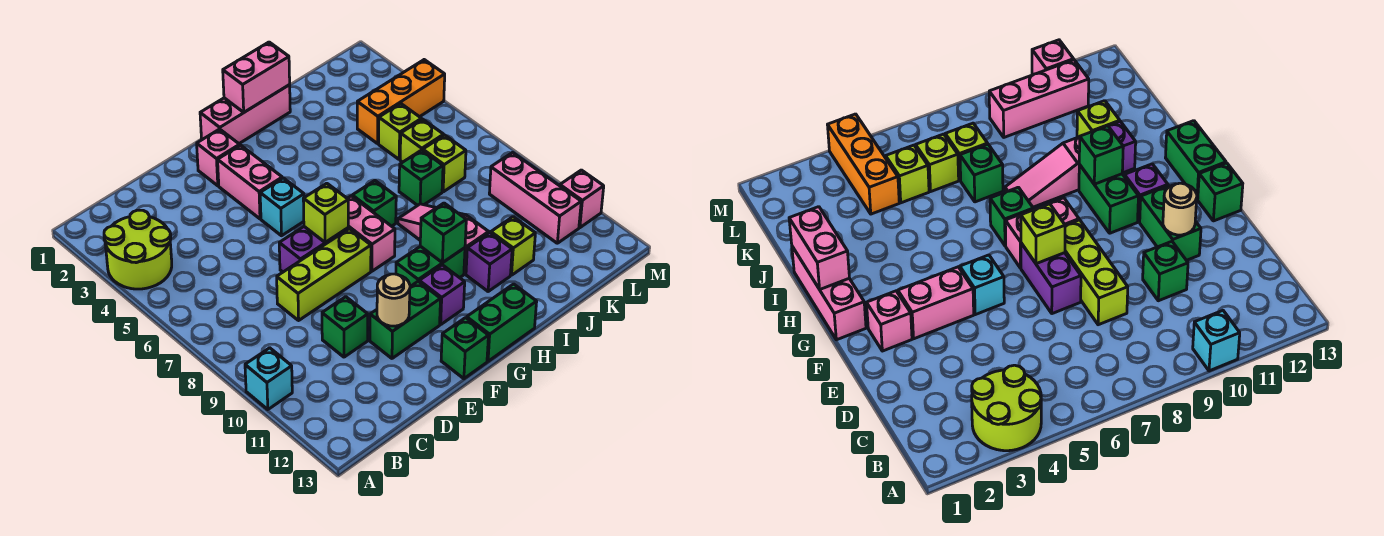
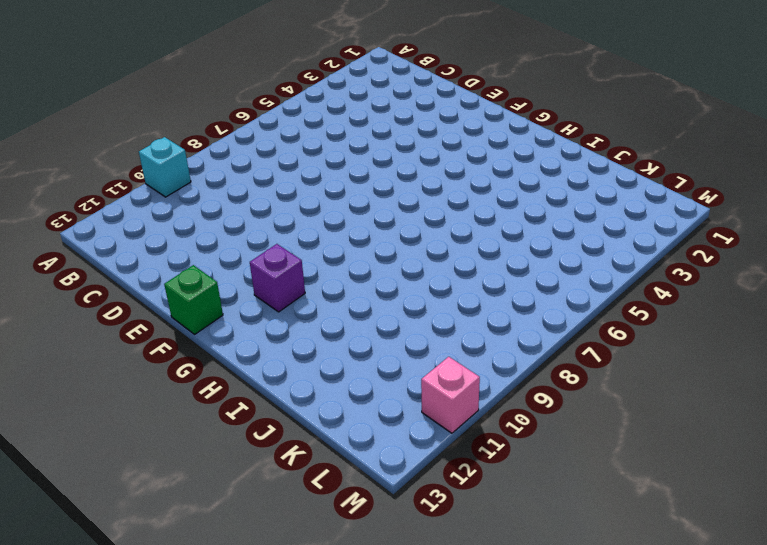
none -> lime round brick A3:B4 level 1
none -> lime brick D8:F8 level 1
none -> green brick D10 level 1
none -> purple brick E7:F7 level 1

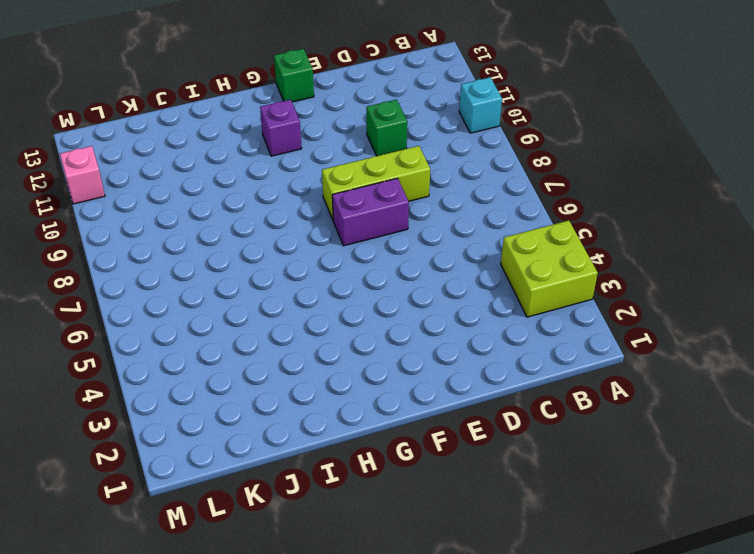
lime brick A3:B4 level 1 -> lime round brick A3:B4 level 1
none -> green brick E11:F11 level 1
none -> pink brick F2 level 1
none -> pink brick F3:F4 level 1
none -> cyan brick F5 level 1

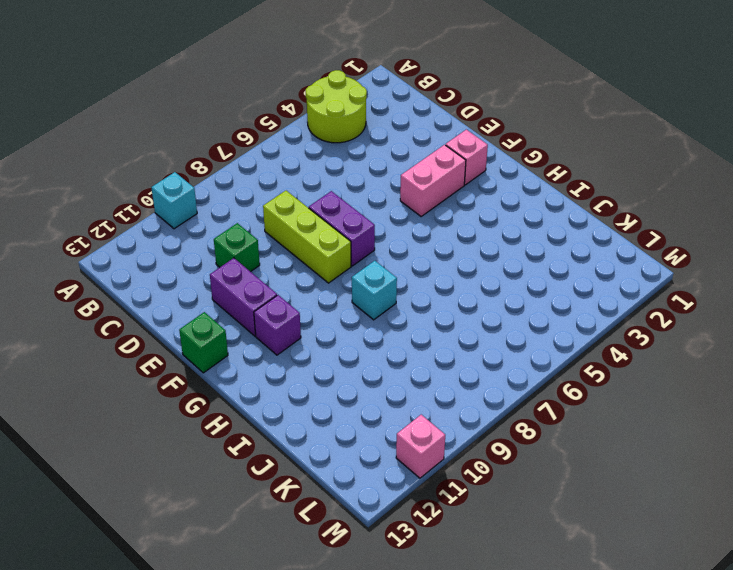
purple brick E11:F11 level 1 -> green brick E11:F11 level 1
cyan brick H8 level 1 -> cyan brick F5 level 1
none -> pink brick G1:I1 level 1
none -> pink brick G7:G8 level 1
none -> green brick G10:H10 level 1
none -> green brick G13:H13 level 1

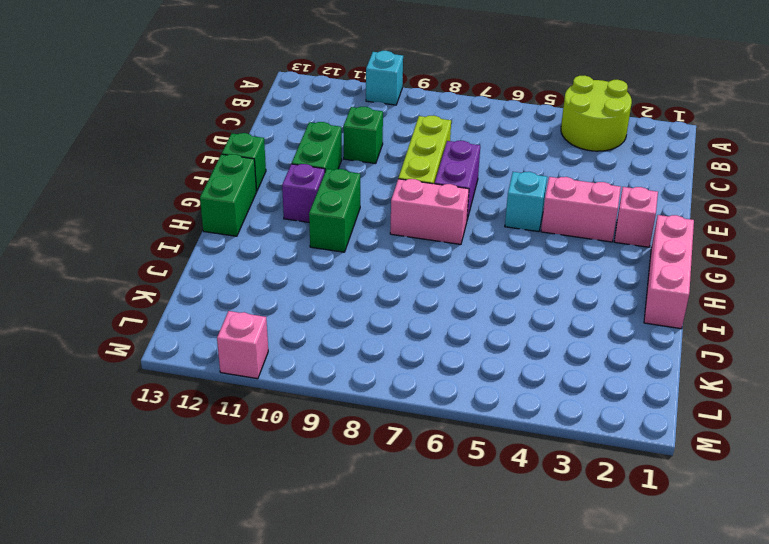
none -> green brick H7 level 1
none -> pink slope I8:I10 level 1 top 10
none -> purple brick I11 level 1
none -> green brick J7 level 1

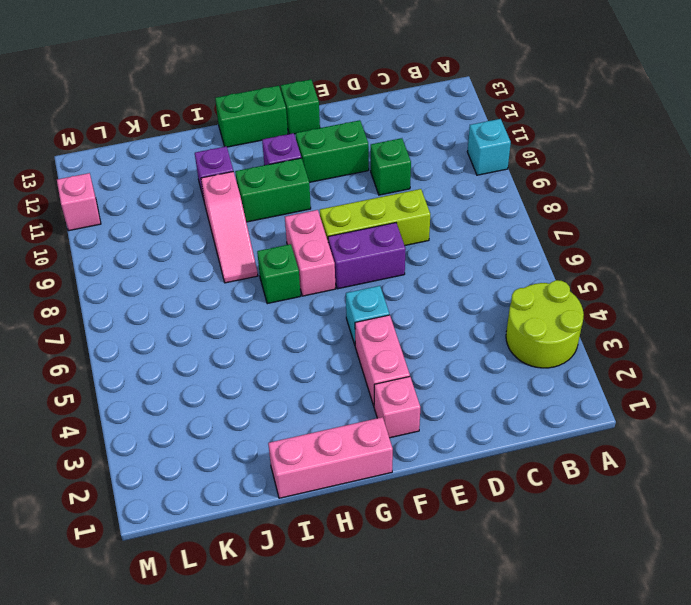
none -> green brick J7 level 1
none -> lime brick J11 level 1
none -> orange brick K4:M4 level 1
none -> lime brick K5 level 1

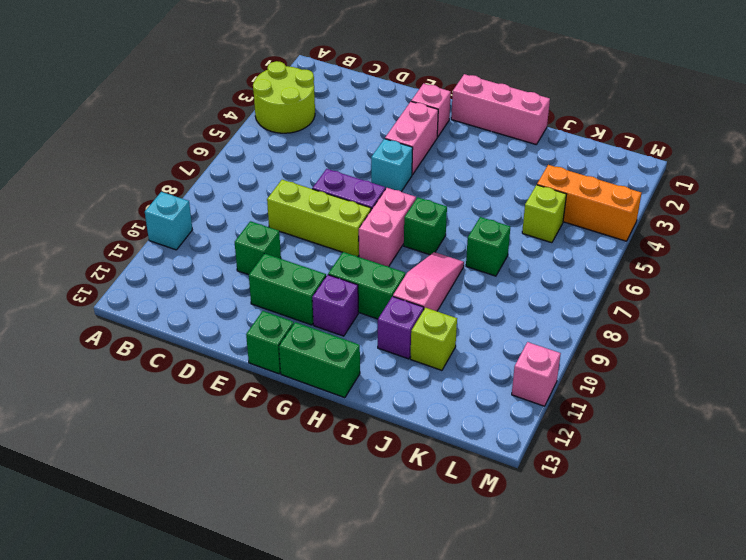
none -> lime brick K6 level 1
none -> lime brick K7 level 1
none -> pink brick L9:L11 level 1
none -> tan round brick E11 level 2

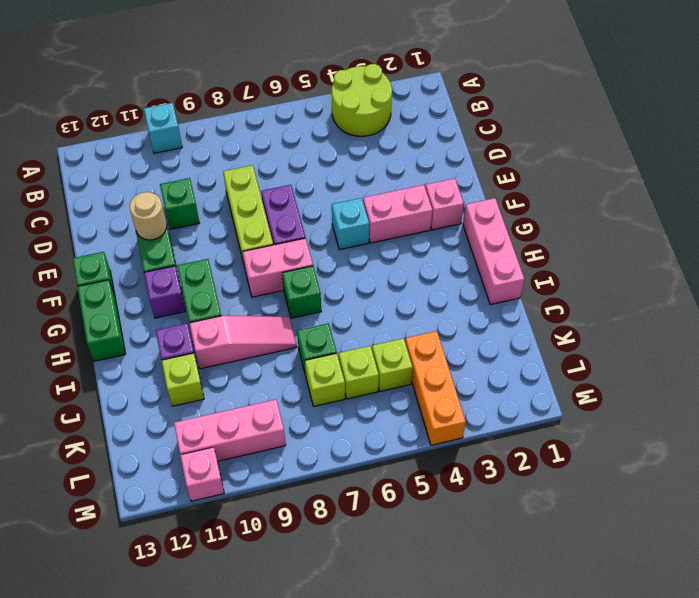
none -> lime brick F7 level 2
none -> pink brick H1:I1 level 2
none -> green brick H10 level 2

